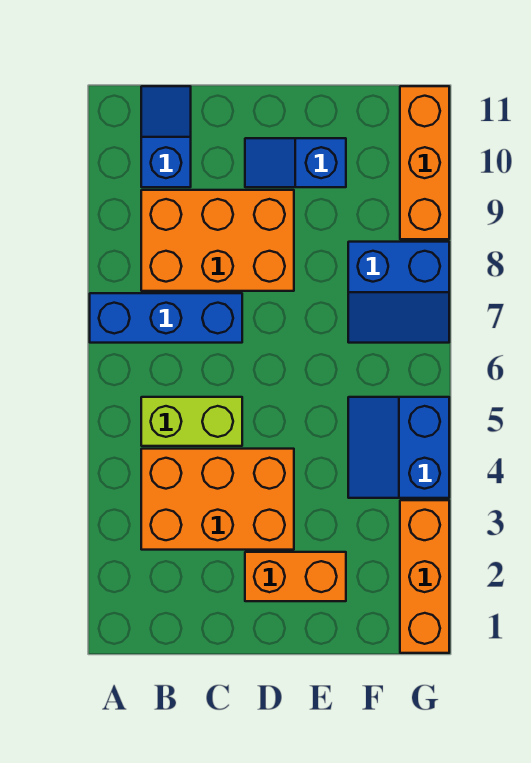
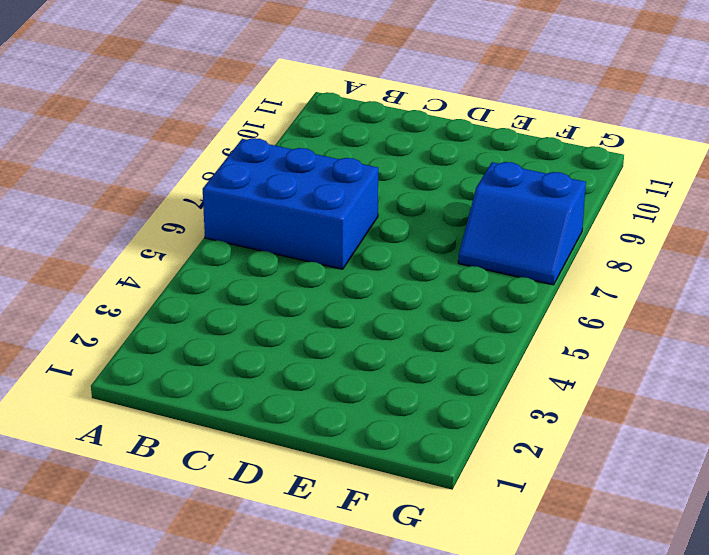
blue brick A6:C7 level 1 -> blue brick A7:C7 level 1
none -> orange brick B3:D4 level 1
none -> lime brick B5:C5 level 1

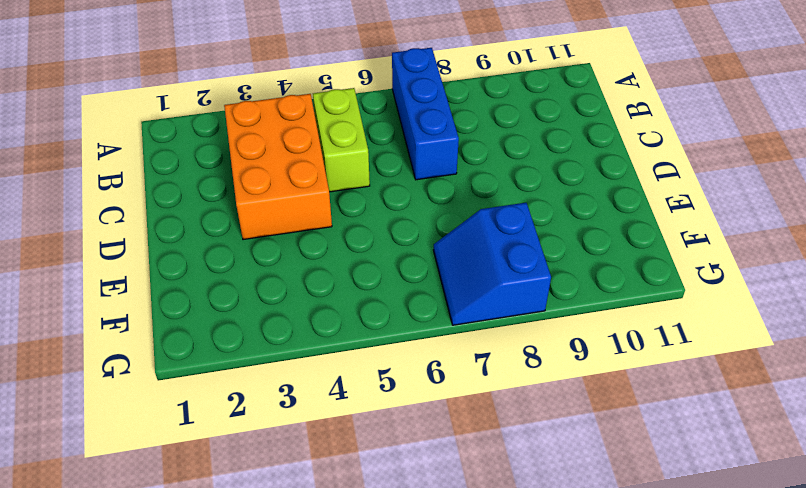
none -> orange brick B8:D9 level 1
none -> blue slope B10:B11 level 1 top 10

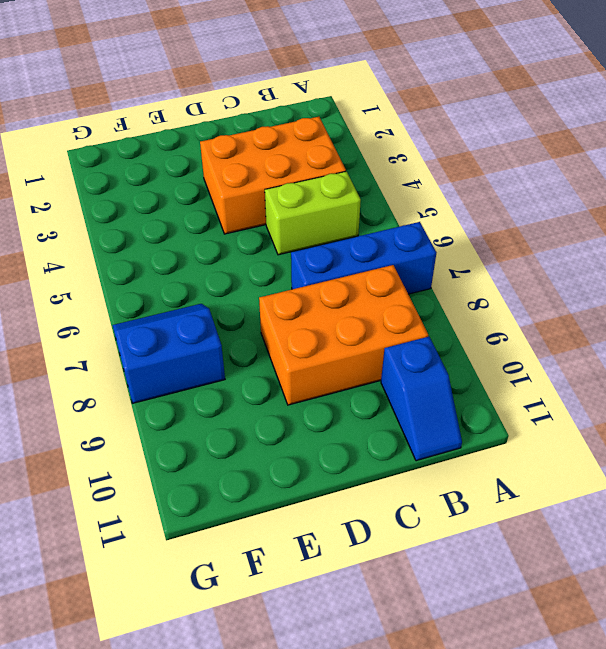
none -> orange brick D2:E2 level 1
none -> blue slope D10:E10 level 1 top E

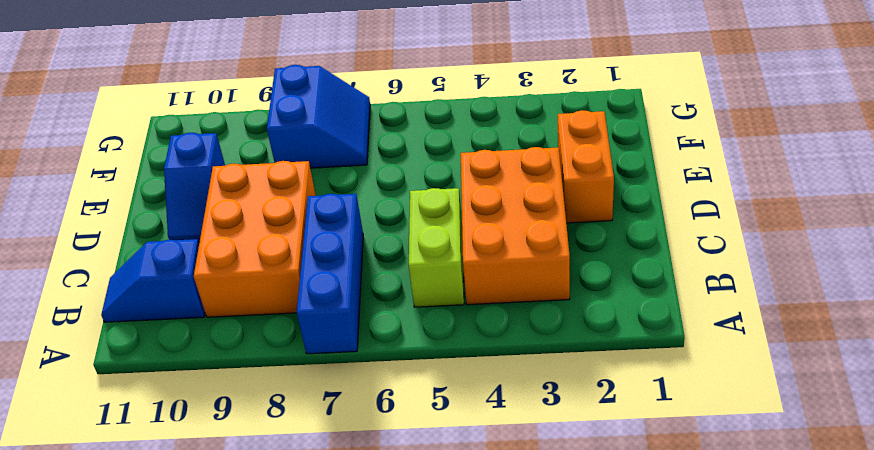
none -> blue slope F4:G5 level 1 top G
none -> orange brick G1:G3 level 1

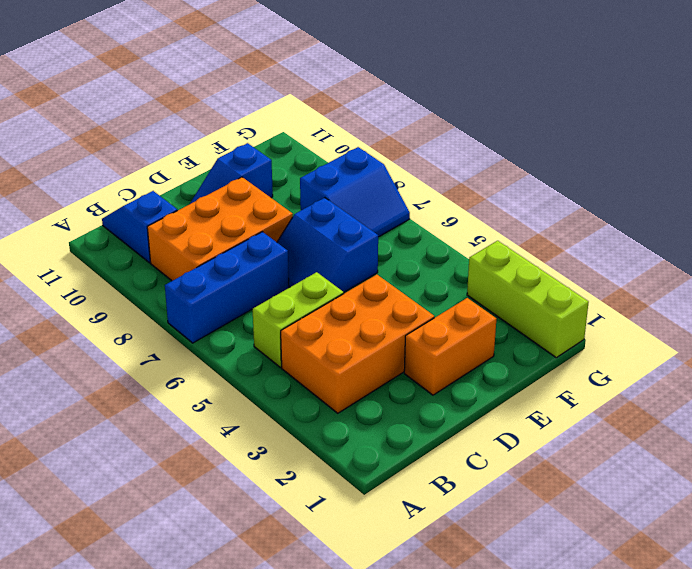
blue slope D6:E7 level 1 top E -> blue slope F4:G5 level 1 top G
lime brick G1:G3 level 1 -> orange brick G1:G3 level 1
none -> orange brick G9:G11 level 1

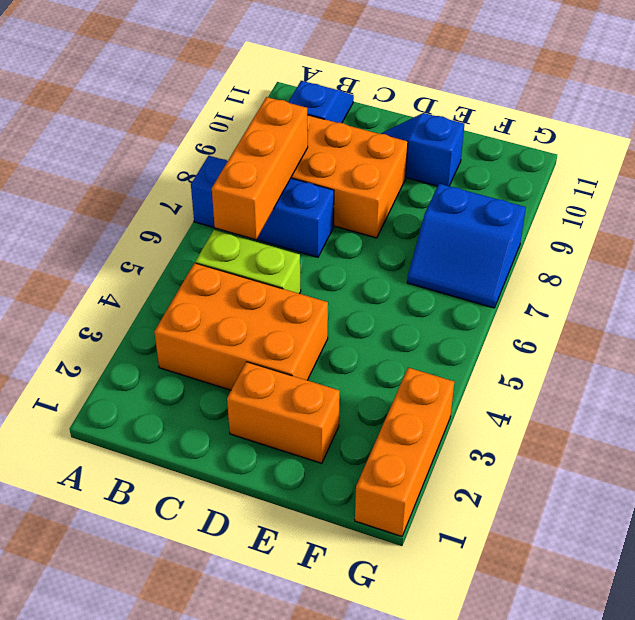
orange brick B6:B8 level 2 -> orange brick G9:G11 level 1
none -> blue slope F4:G5 level 1 top G

